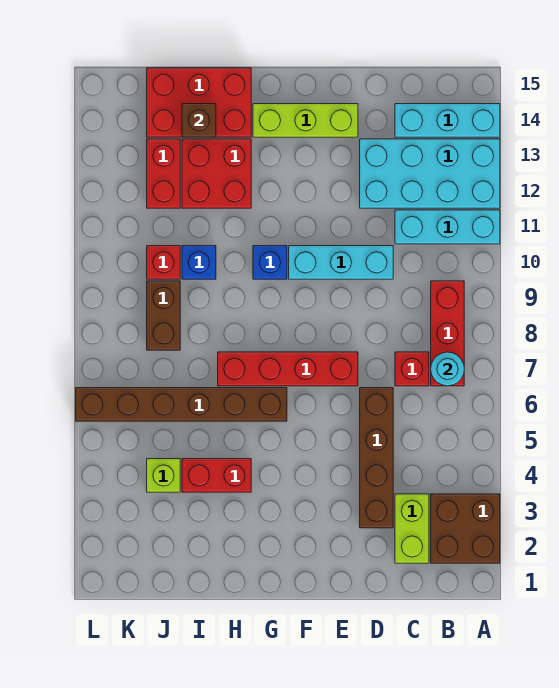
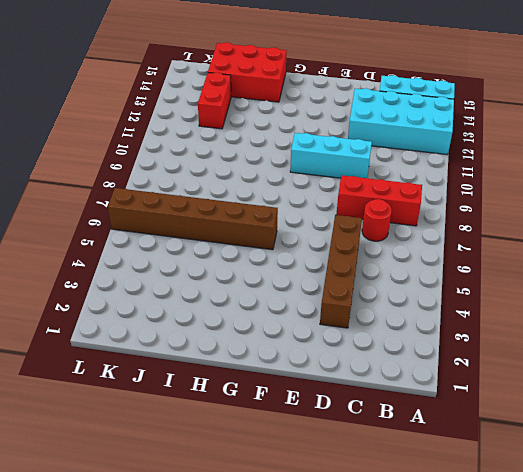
red brick B8:D8 level 1 -> red brick B7:B9 level 1
red round brick C7 level 1 -> red brick C7 level 1
none -> brown brick A2:B3 level 1
none -> cyan brick A11:C11 level 1
none -> lime brick C2:C3 level 1

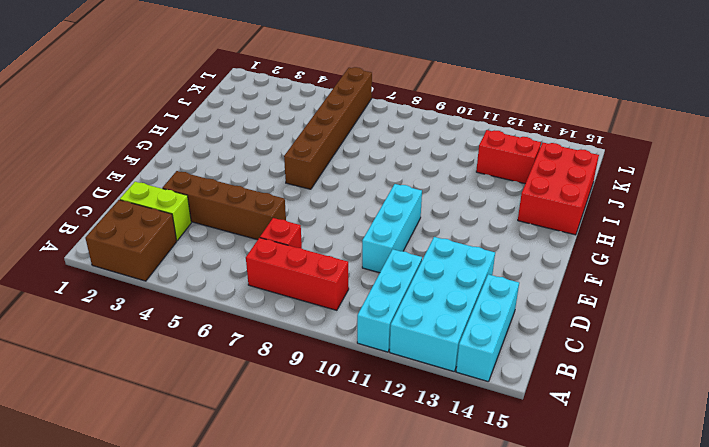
none -> red brick E7:H7 level 1
none -> lime brick E14:G14 level 1
none -> blue brick G10 level 1

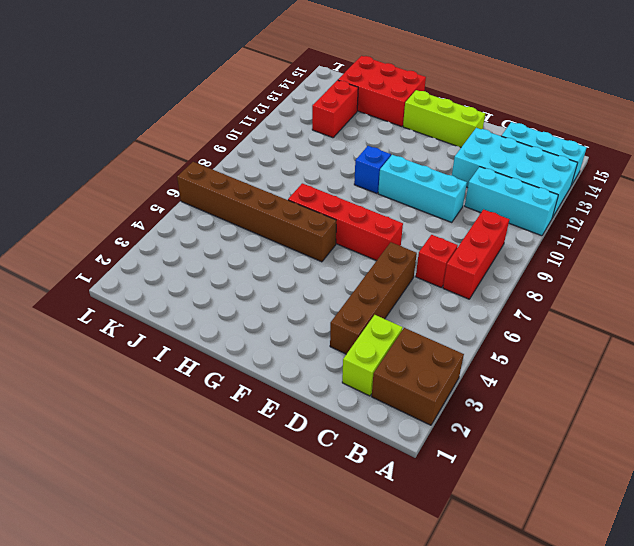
none -> red brick H4:I4 level 1
none -> red brick H12:I13 level 1
none -> blue brick I10 level 1

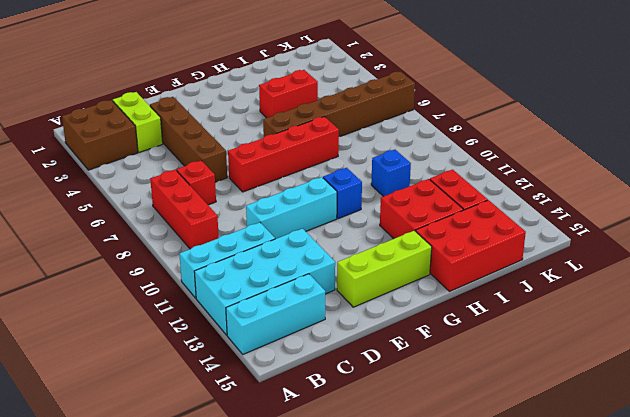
none -> lime brick J4 level 1
none -> brown brick J8:J9 level 1
none -> red brick J10 level 1

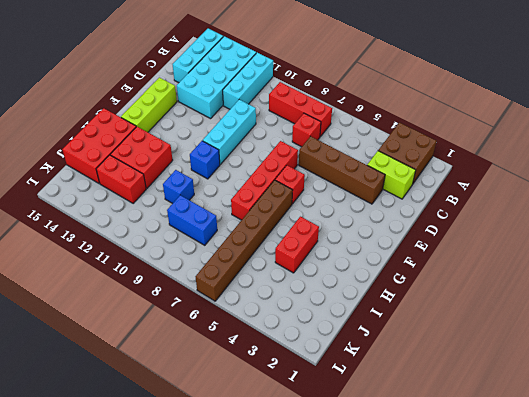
red brick F6 level 1 -> red brick J10 level 1
blue brick J8:J9 level 1 -> brown brick J8:J9 level 1
none -> lime brick J4 level 1
none -> cyan round brick B7 level 2
none -> brown brick I14 level 2

